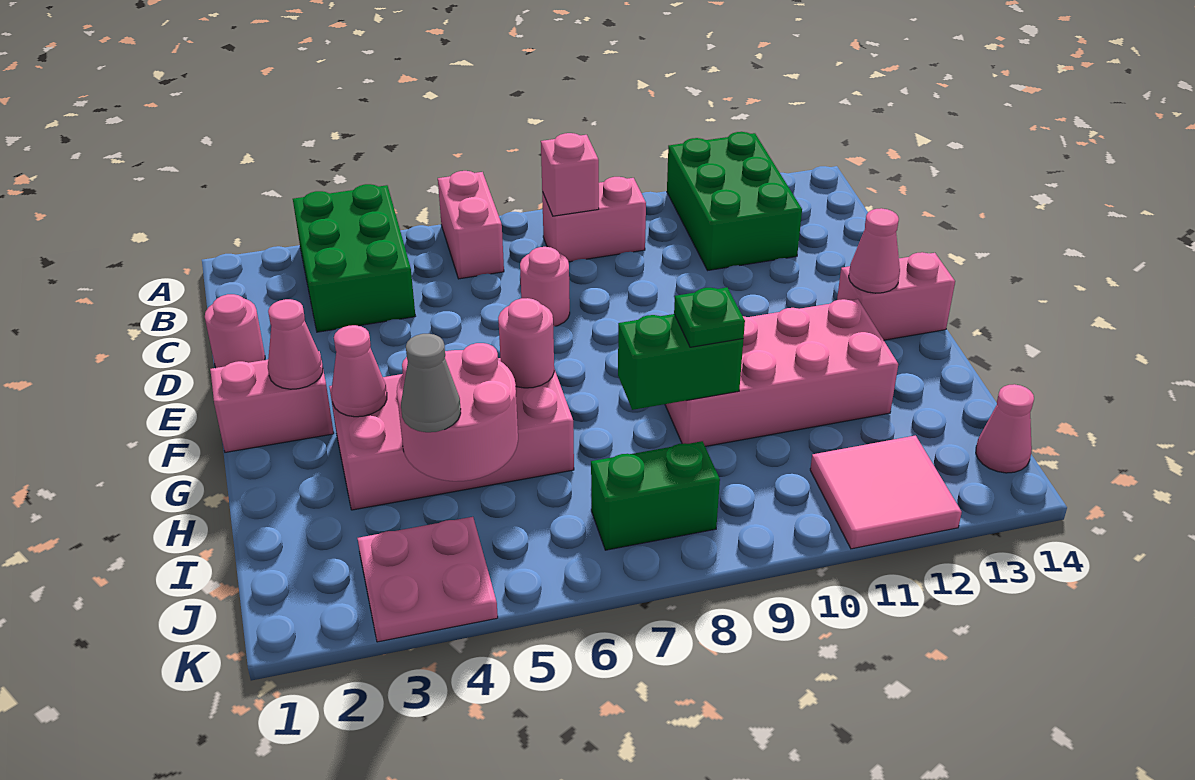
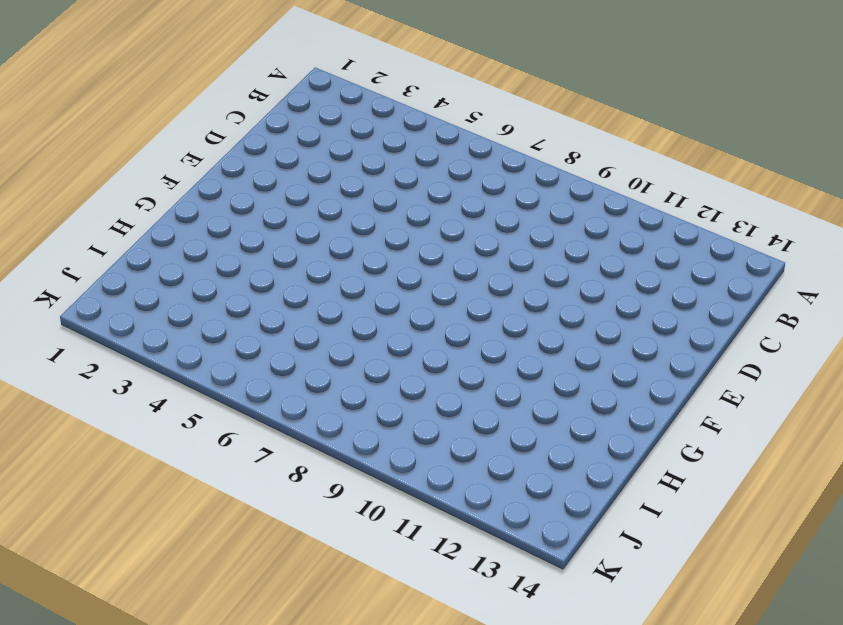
none -> green brick A3:C4 level 1
none -> pink brick A6:B6 level 1
none -> green brick A11:C12 level 1

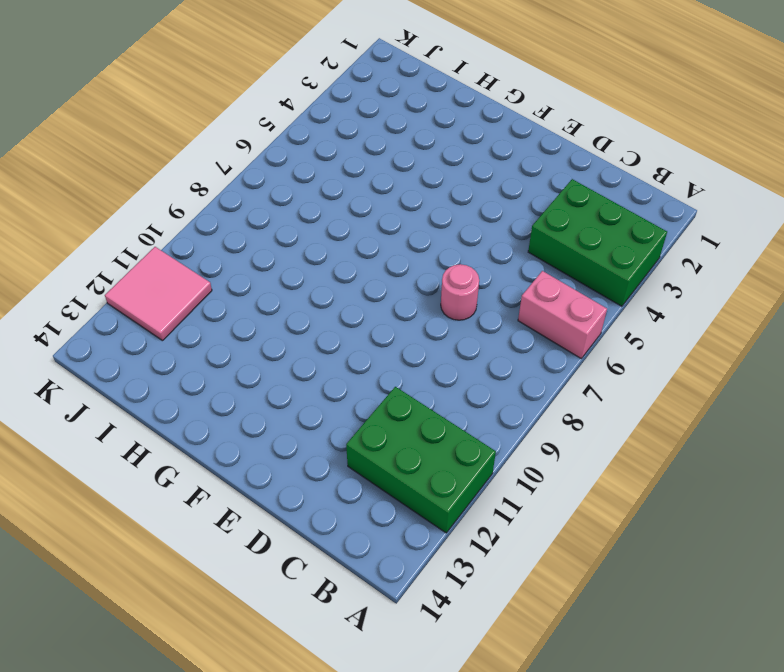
none -> pink brick B8:B9 level 1
none -> pink round brick D1 level 1
none -> pink brick F1:F2 level 1

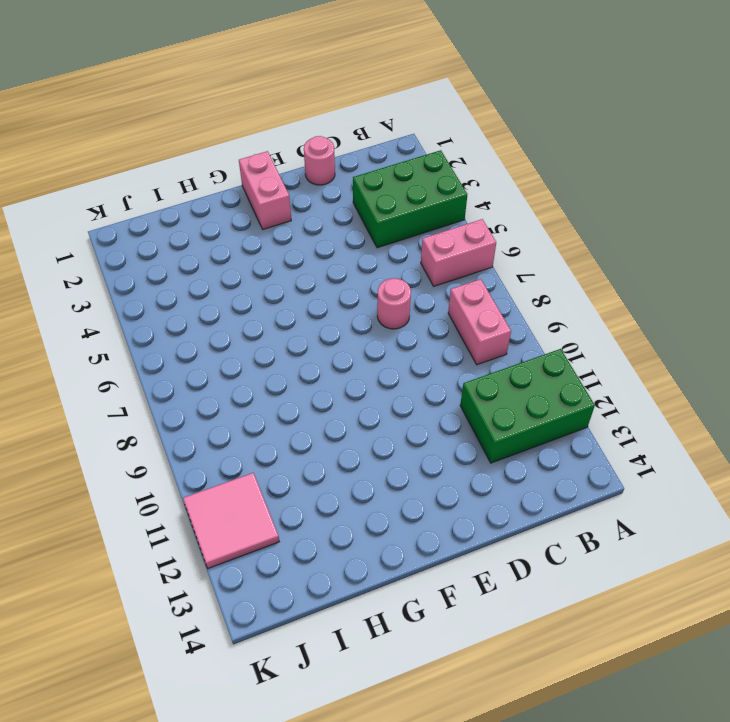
none -> pink brick F13:F14 level 1
none -> pink brick G3:H6 level 1
none -> pink brick G9:H12 level 1

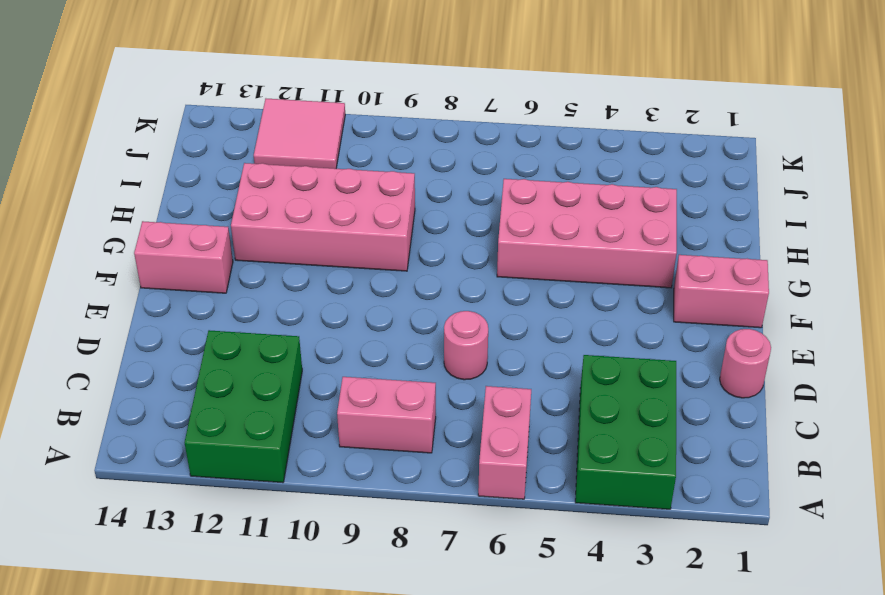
none -> pink plate J3:K4 level 1
none -> green brick J7:J8 level 1
none -> pink cone J14 level 1

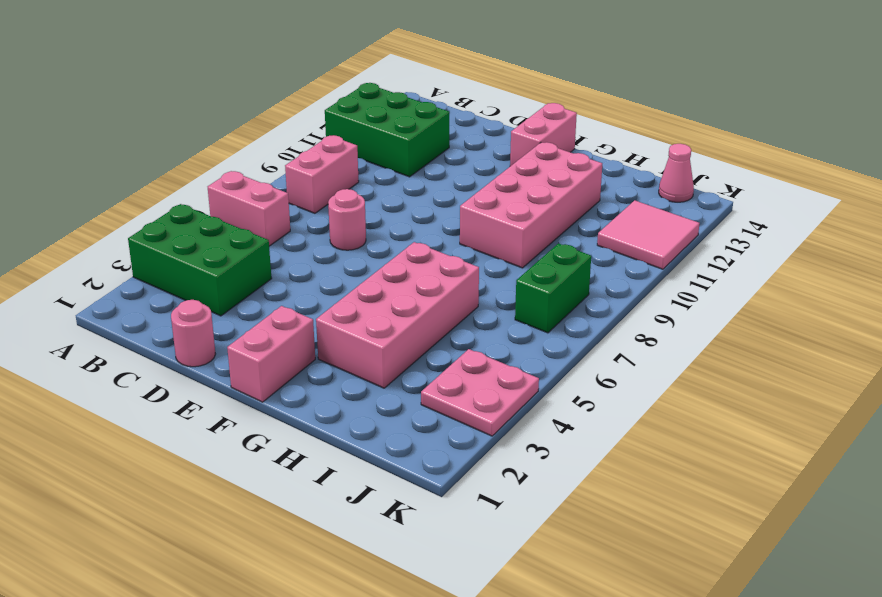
none -> pink brick B8 level 2
none -> pink cone F2 level 2
none -> pink cone F13 level 2

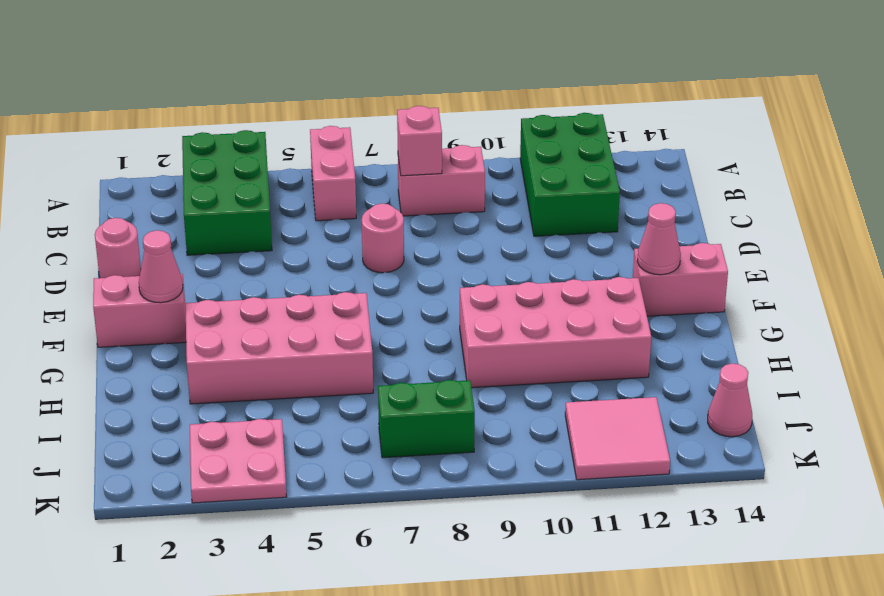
none -> pink cone G3 level 2
none -> pink round brick G6 level 2
none -> pink round brick H4:I5 level 2

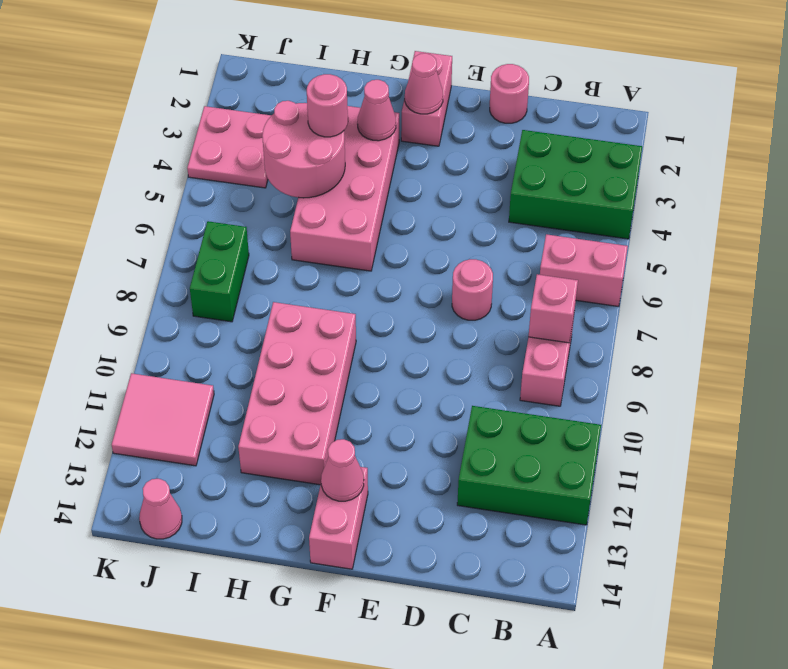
pink round brick H4 level 3 -> pink round brick G6 level 2
none -> green brick H8:H9 level 2
none -> green plate H9 level 3
none -> grey cone I4 level 3

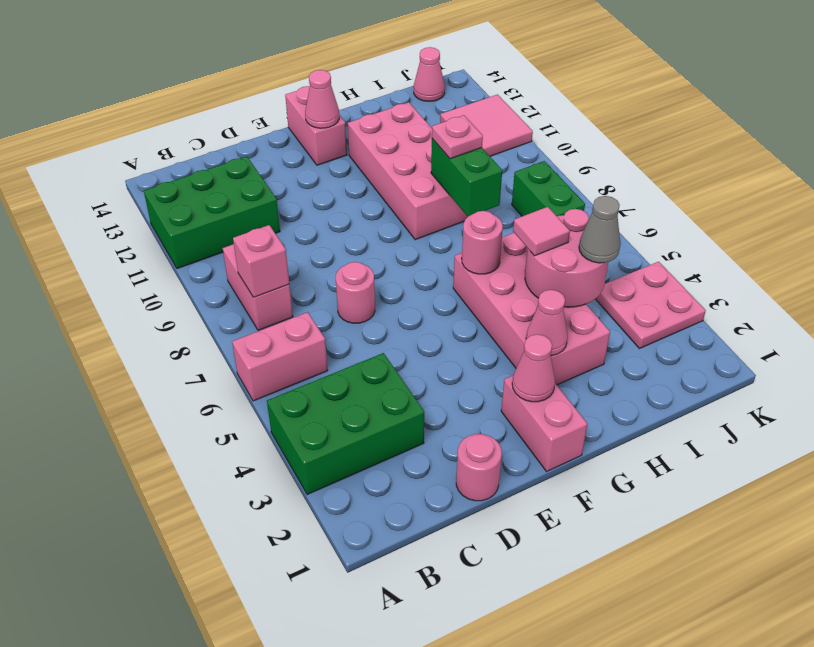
pink tile H5 level 3 -> none
pink plate H9 level 3 -> green plate H9 level 3

